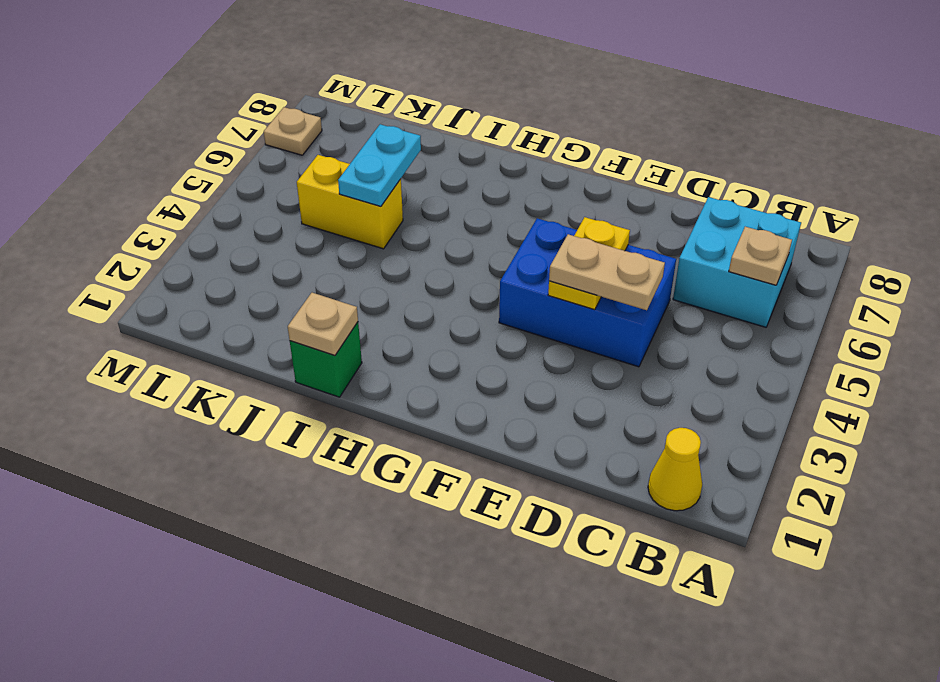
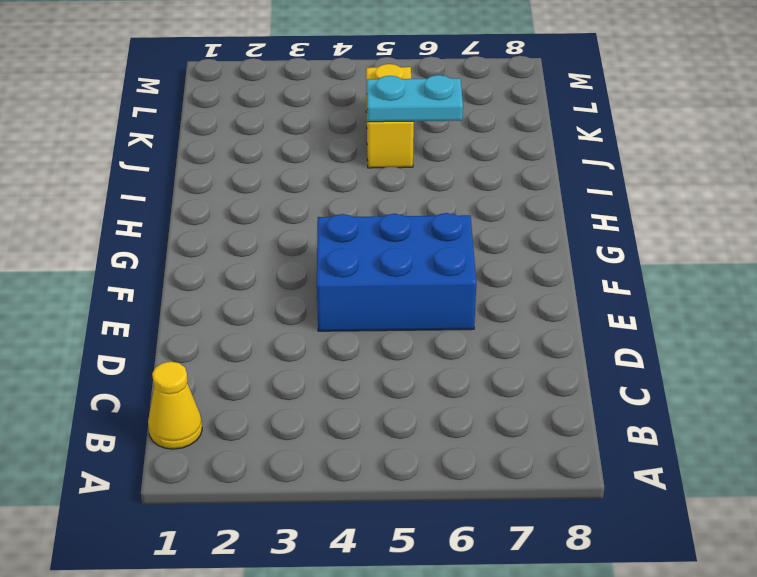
blue brick E4:F6 level 1 -> blue brick D4:F5 level 1
none -> cyan brick B6:C7 level 1
none -> green brick I1 level 1

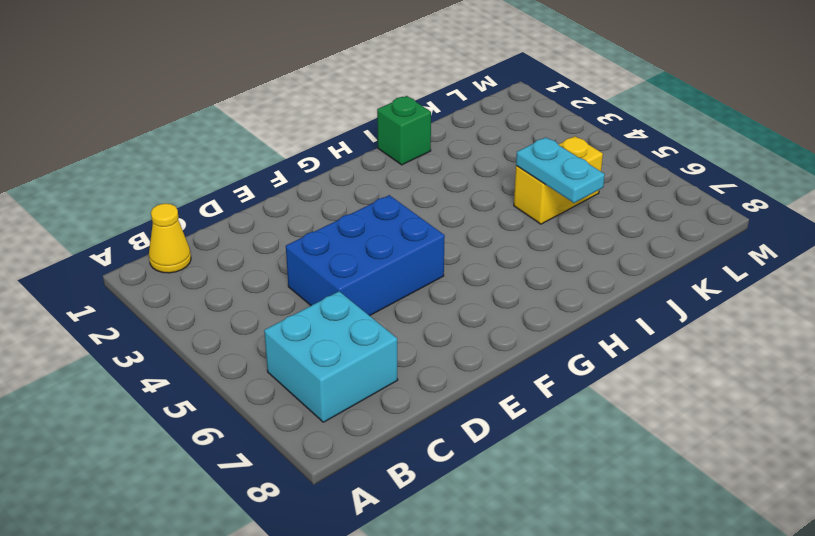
none -> tan plate M7 level 1
none -> tan plate B6 level 2

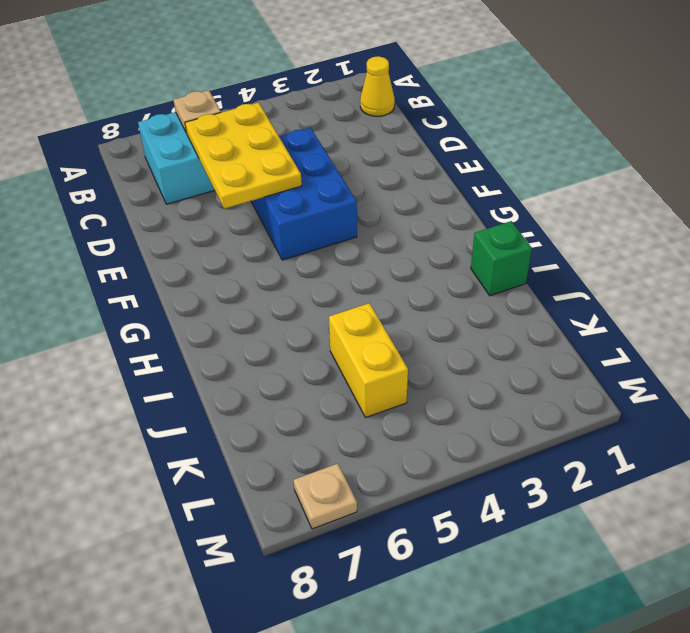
yellow plate C5:E6 level 2 -> yellow plate E4:E5 level 2
none -> tan plate I1 level 2
none -> cyan plate J5:J6 level 2

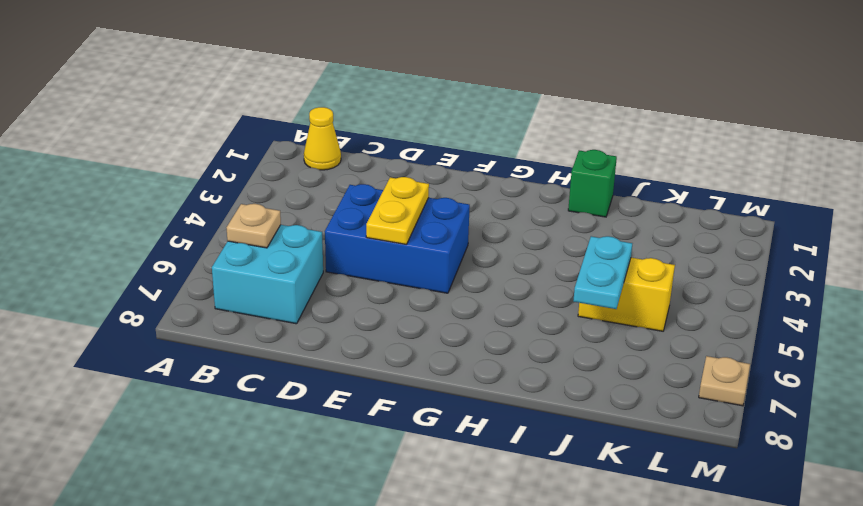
none -> tan plate I1 level 2
none -> tan plate D4:E4 level 3

